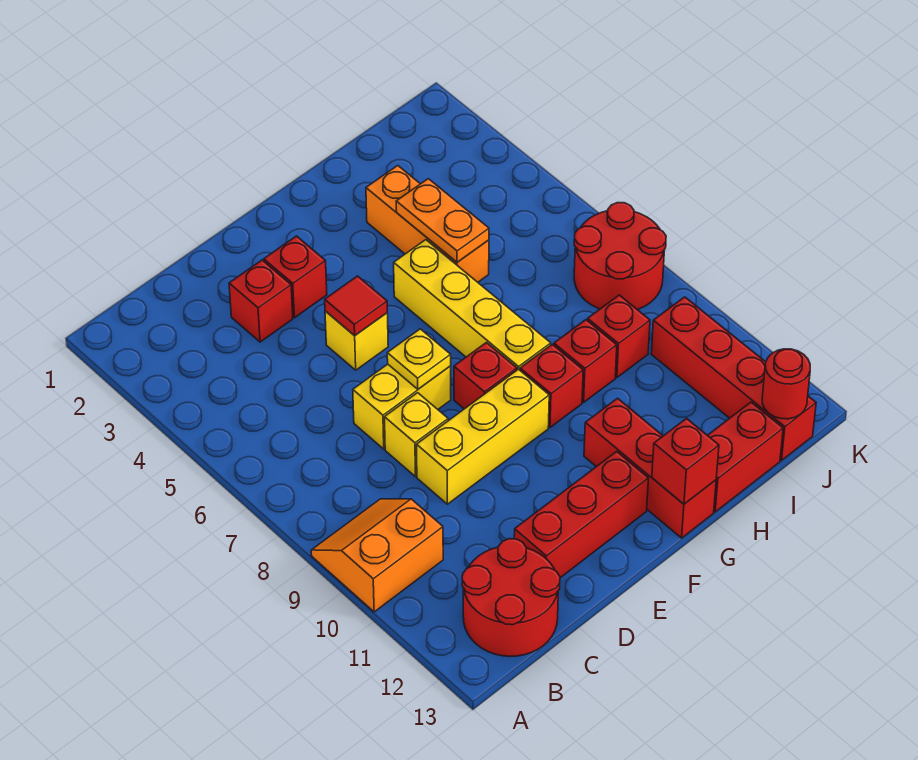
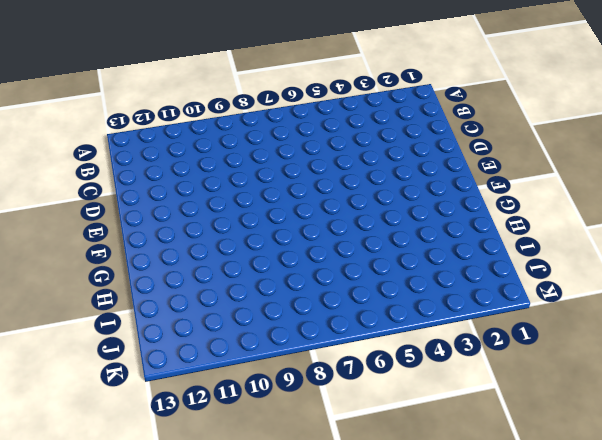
none -> orange slope A9:B10 level 1 top 10
none -> red round brick B12:C13 level 1
none -> red brick D3 level 1

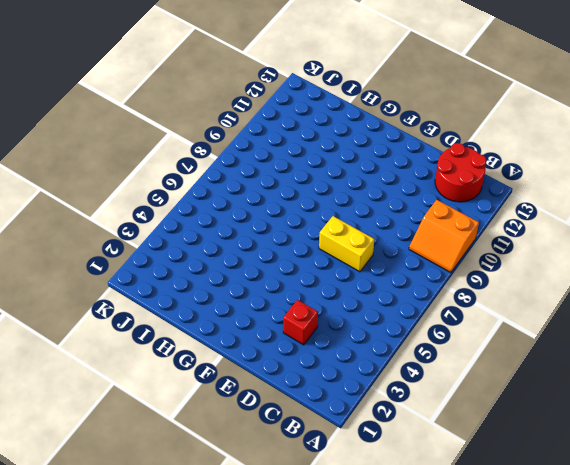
none -> yellow brick D8 level 1
none -> yellow brick D9:F9 level 1
none -> red brick D12:F12 level 1

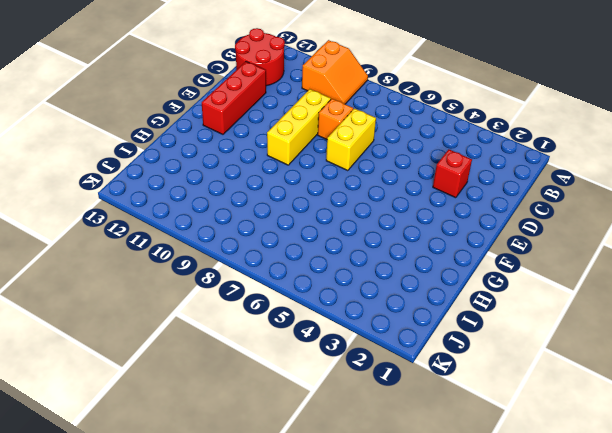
orange brick D8 level 1 -> yellow brick D8 level 1
none -> red brick E3 level 1
none -> yellow brick E5 level 1
none -> red brick F8 level 1

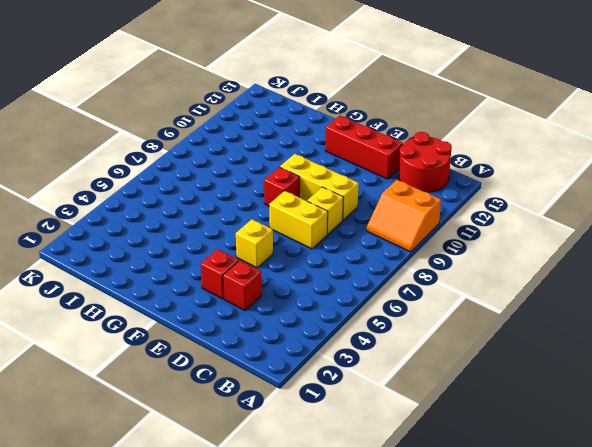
none -> yellow brick G5:G8 level 1
none -> red brick G9 level 1
none -> red brick G11:G13 level 1

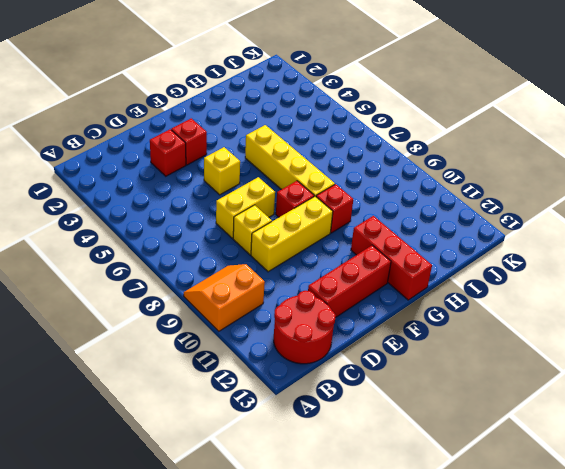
none -> orange brick H3:H5 level 1
none -> red brick H9 level 1
none -> red brick H13:I13 level 1

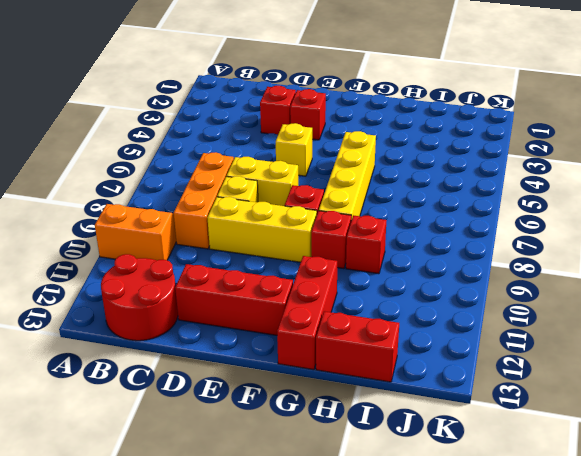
orange brick C7:C9 level 1 -> orange brick H3:H5 level 1
none -> red brick I9 level 1
none -> red round brick J7:K8 level 1
none -> red brick J10:J13 level 1

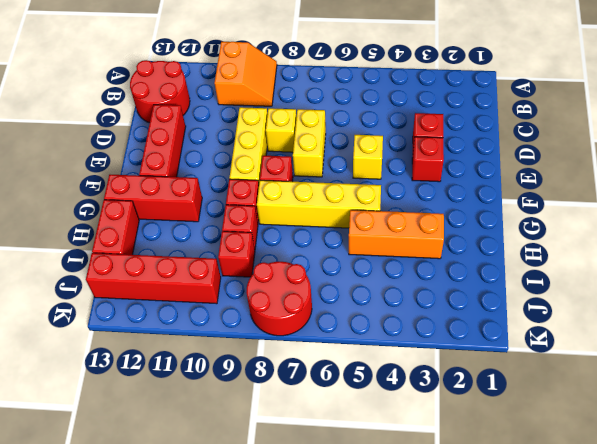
none -> red tile E5 level 2
none -> yellow plate E7 level 2
none -> red brick G13 level 2

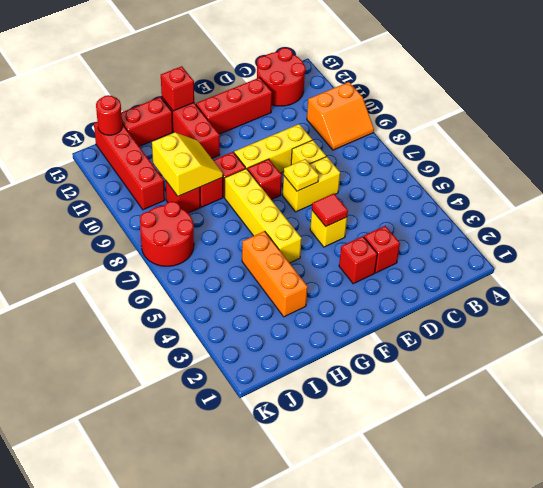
yellow slope H9:I10 level 2 top I -> none
none -> orange plate H4:H5 level 2

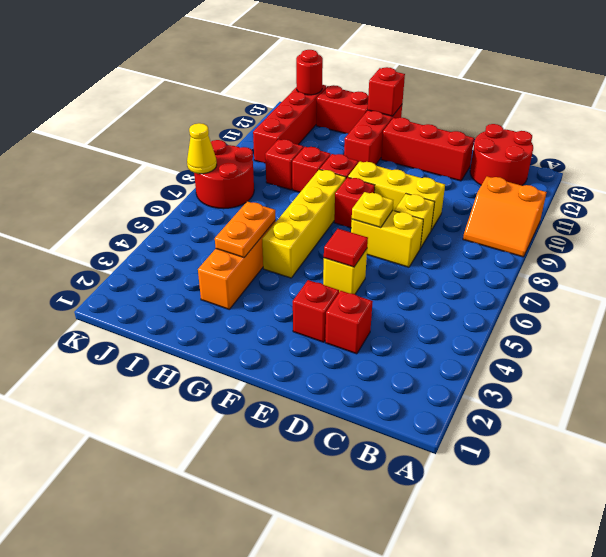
yellow cone K7 level 2 -> none

